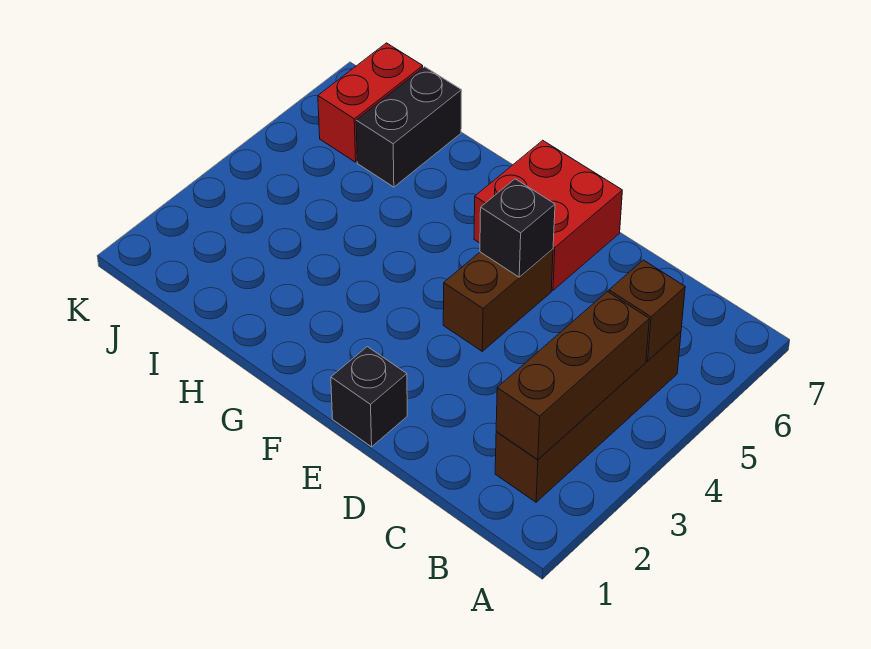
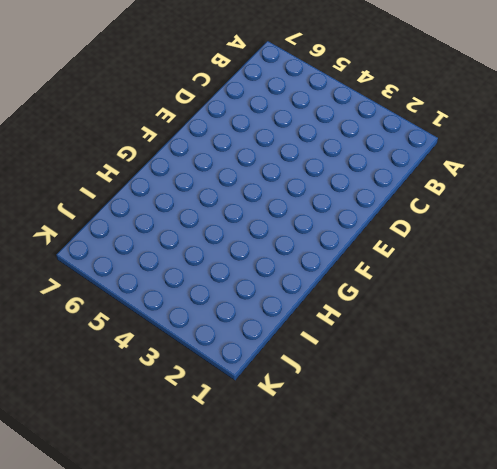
none -> brown brick B2:B5 level 1
none -> black brick E1 level 1

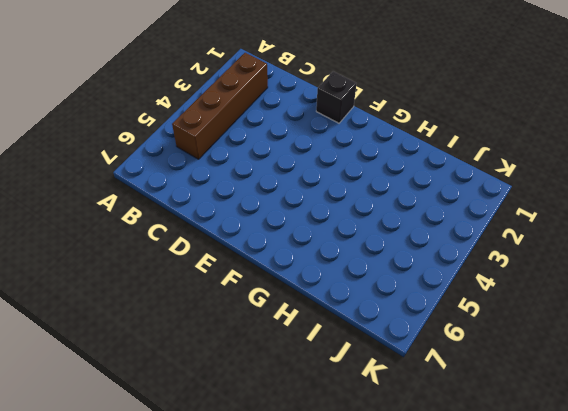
none -> brown brick E4:E5 level 1
none -> red brick E6:F7 level 1

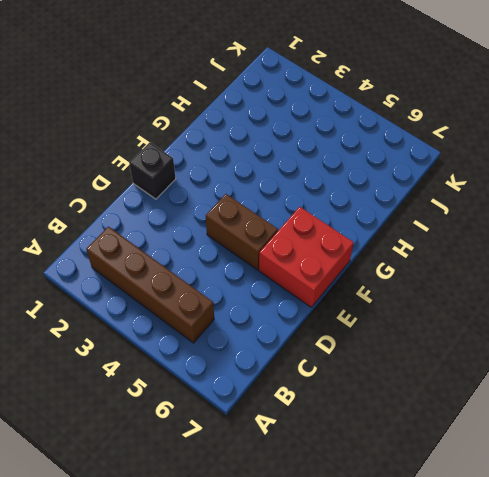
none -> black brick I6:I7 level 1
none -> red brick J6:J7 level 1

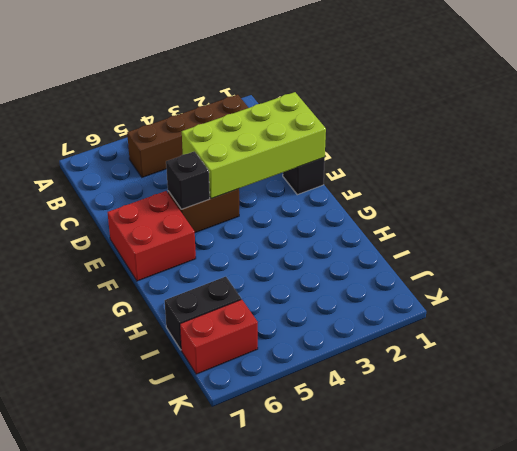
lime brick D1:E4 level 2 -> none
none -> brown brick B2:B4 level 2
none -> brown brick B5 level 2

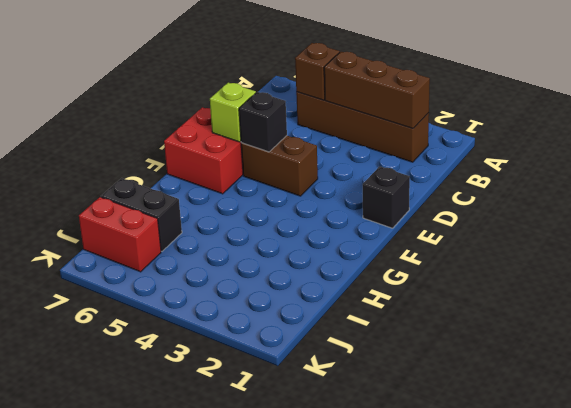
lime brick E6 level 2 -> none

